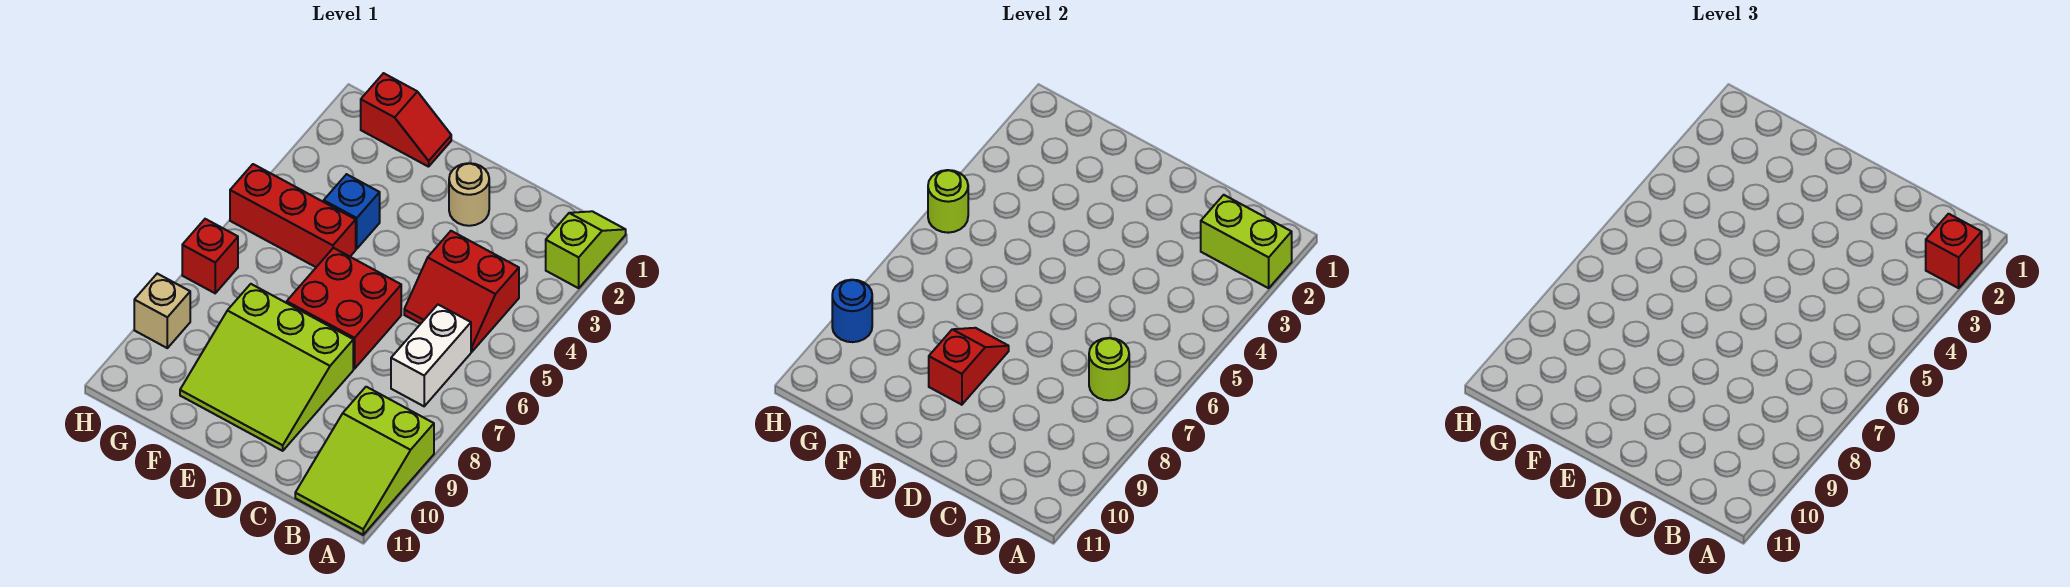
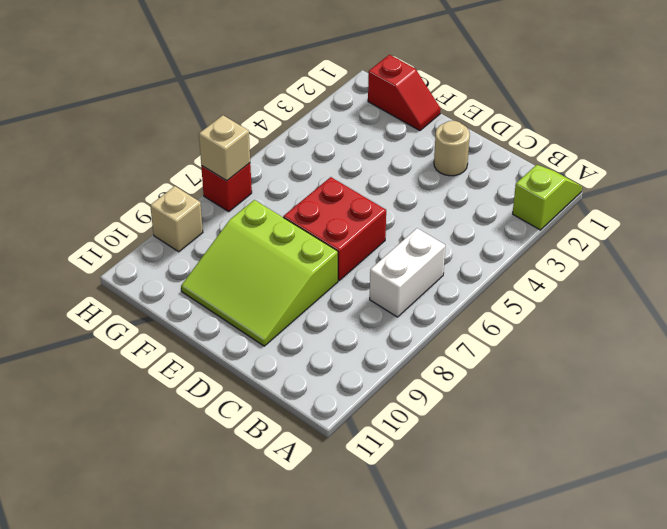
tan brick H7 level 2 -> none
none -> lime slope A9:B11 level 1 top 9
none -> red slope B4:C5 level 1 top 4
none -> blue brick F4 level 1

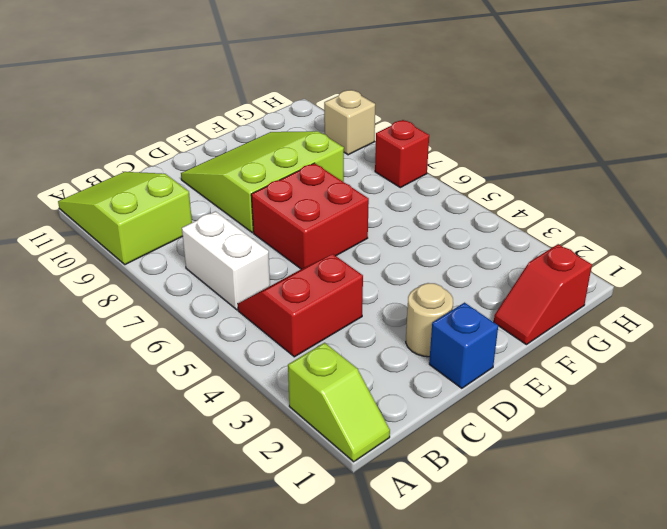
blue brick D1 level 1 -> blue brick F4 level 1
none -> red brick F5:H5 level 1
none -> lime brick A2:B2 level 2
none -> lime round brick B7 level 2

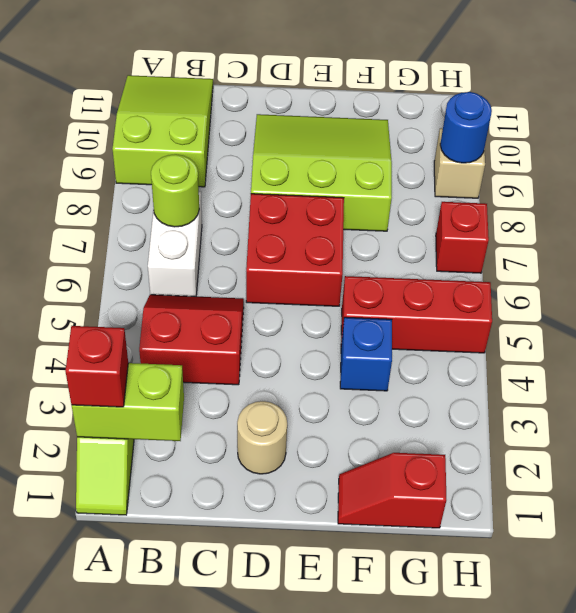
none -> red slope E8:E9 level 2 top 9
none -> lime round brick H5 level 2

